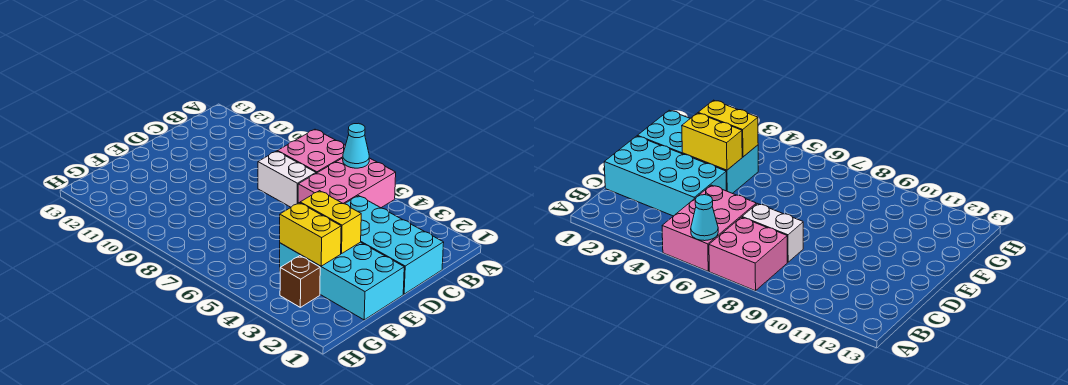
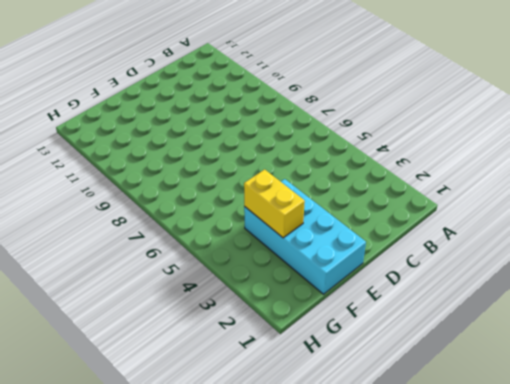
none -> pink brick A5:C6 level 1
none -> pink brick A7:B8 level 1

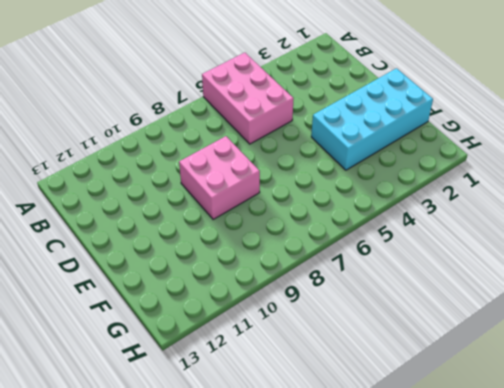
pink brick D8:E9 level 1 -> pink brick A7:B8 level 1
none -> cyan brick C1:D4 level 1
none -> white brick C7:C8 level 1

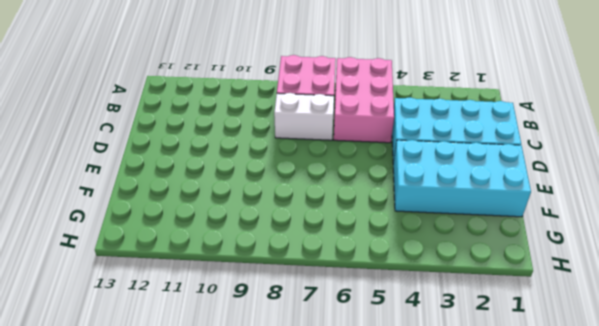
none -> brown brick G3 level 1
none -> cyan cone A6 level 2

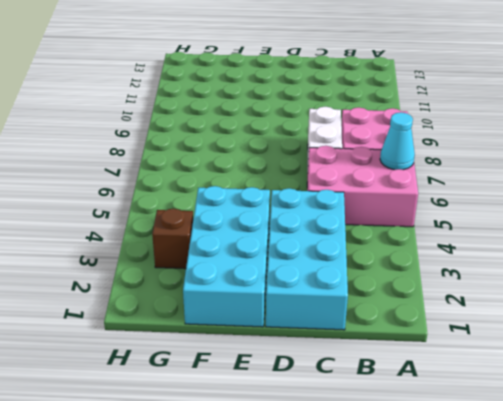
none -> yellow brick E3:E4 level 2
none -> yellow brick F3:F4 level 2

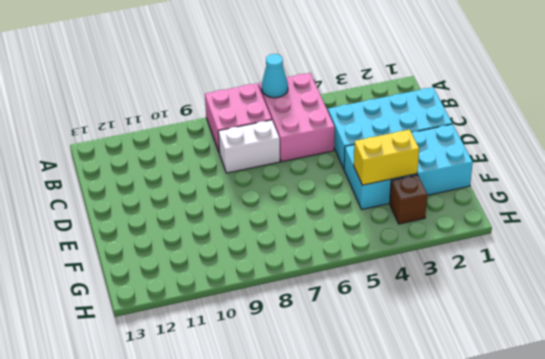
none -> yellow brick E3:E4 level 2

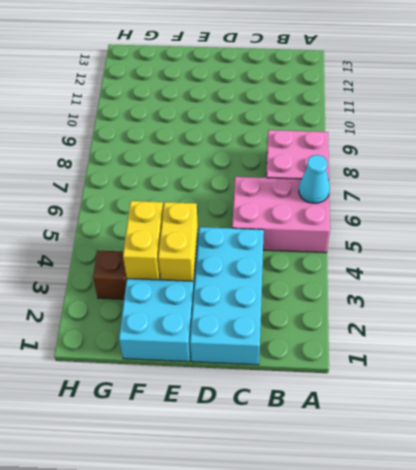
none -> white brick C7:C8 level 1

